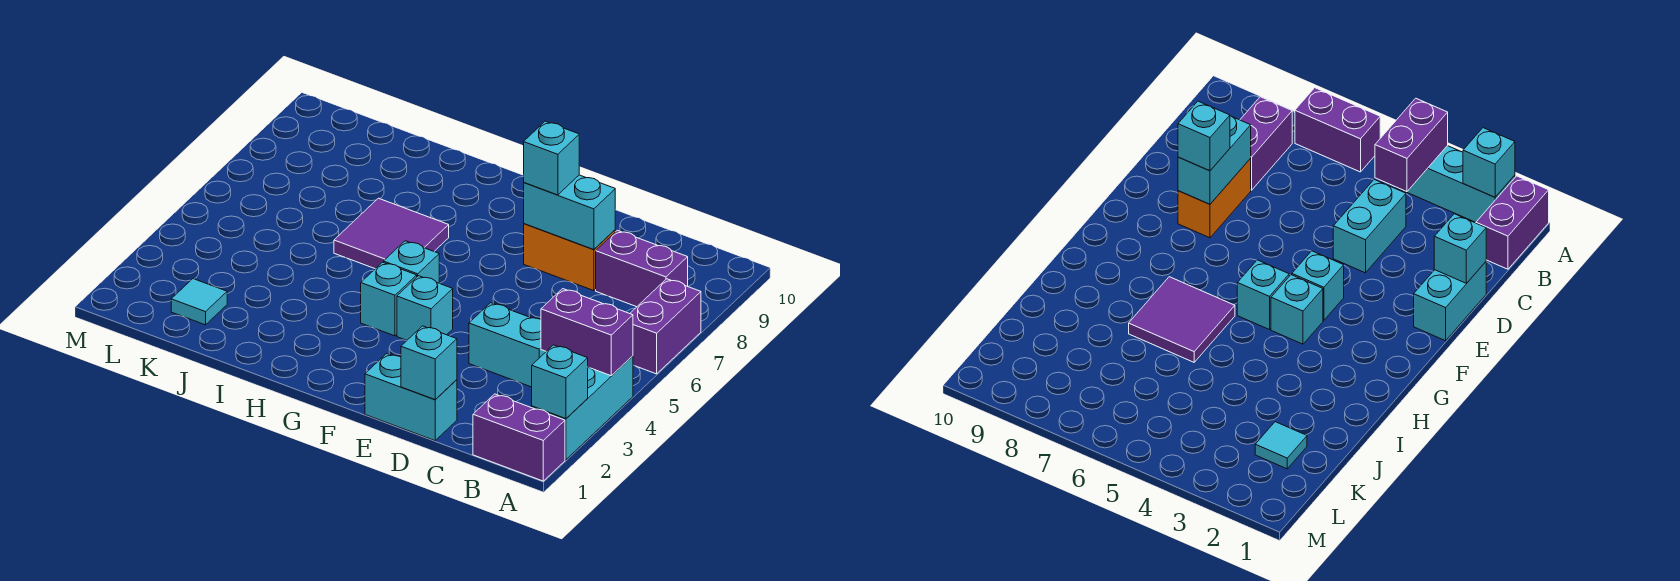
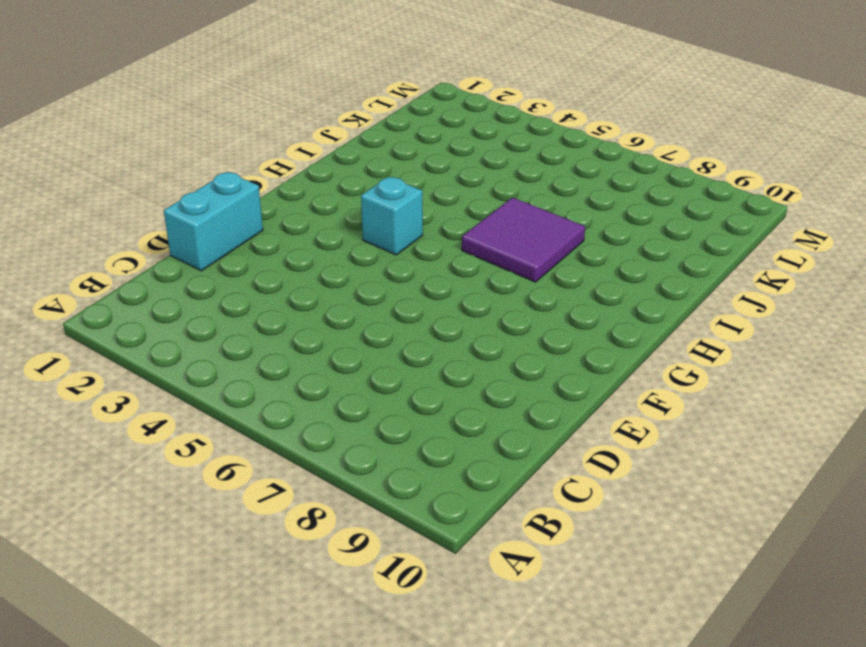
none -> purple brick A1:B1 level 1
none -> cyan brick A2:A4 level 1
none -> purple brick A6:A7 level 1

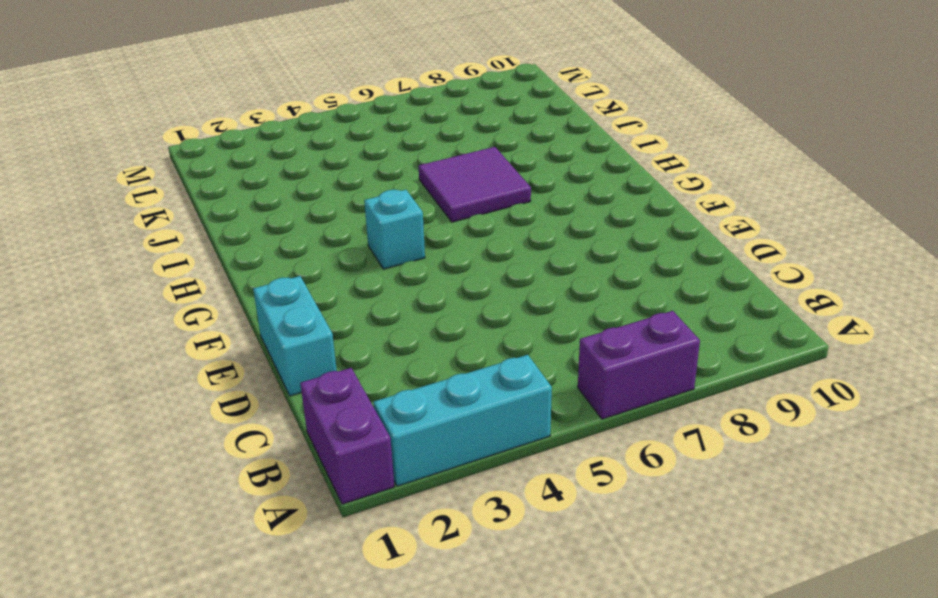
none -> purple brick B8:C8 level 1
none -> cyan brick C4:D4 level 1
none -> orange brick D8:E8 level 1

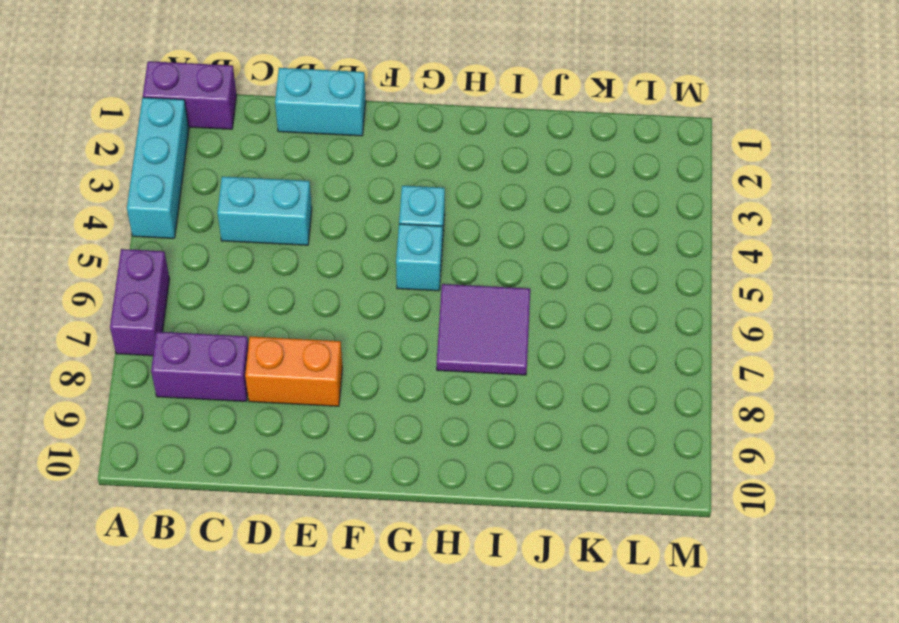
none -> cyan brick F4 level 1
none -> cyan tile K2 level 1
none -> cyan brick A2 level 2

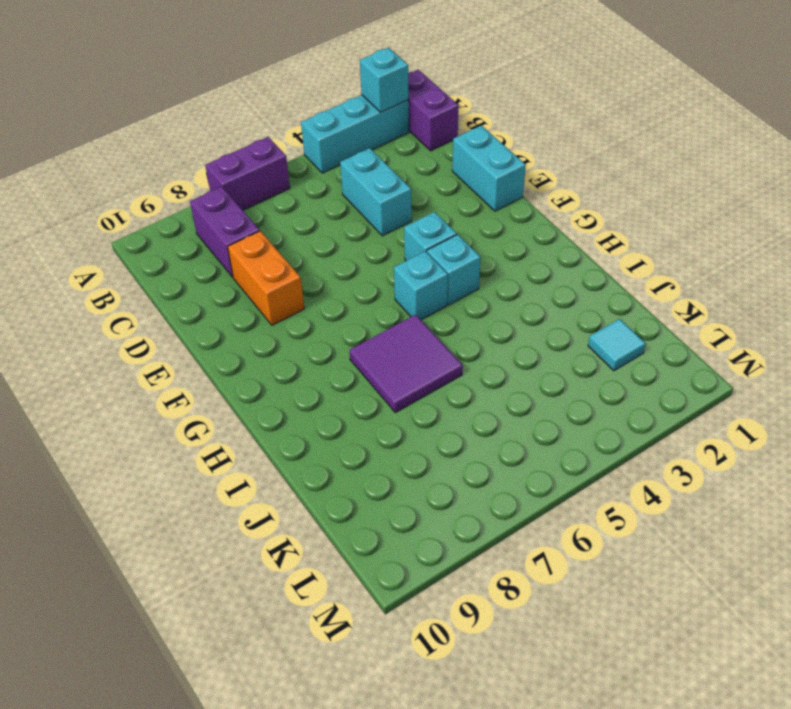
none -> purple brick A4:B4 level 2
none -> cyan brick D1 level 2
none -> cyan brick D8:E8 level 2

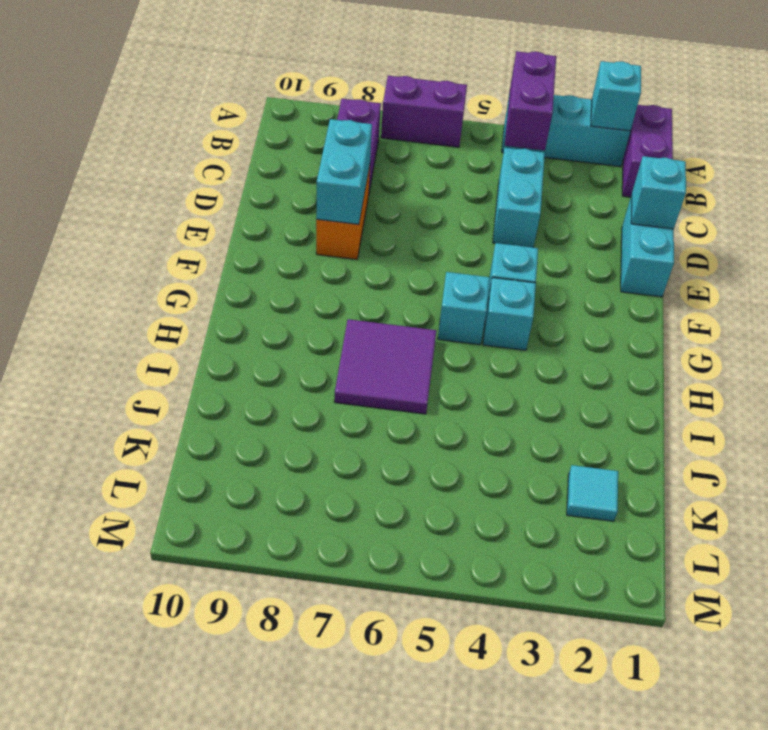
none -> cyan brick E8 level 3

